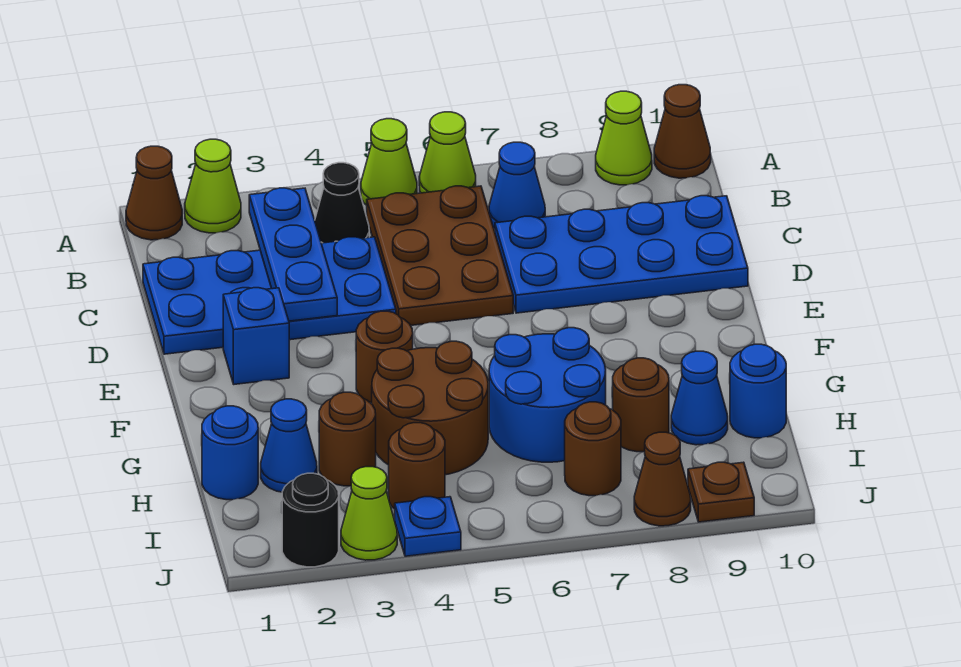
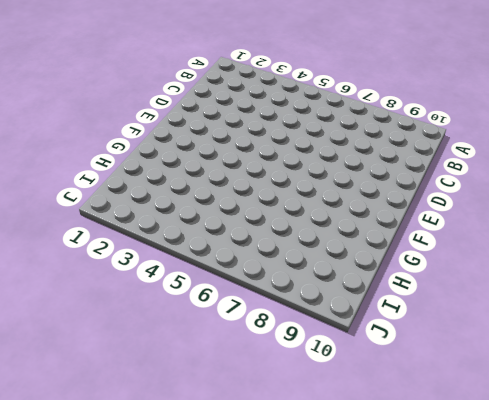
none -> brown cone A1 level 1
none -> lime cone A2 level 1
none -> lime cone A5 level 1

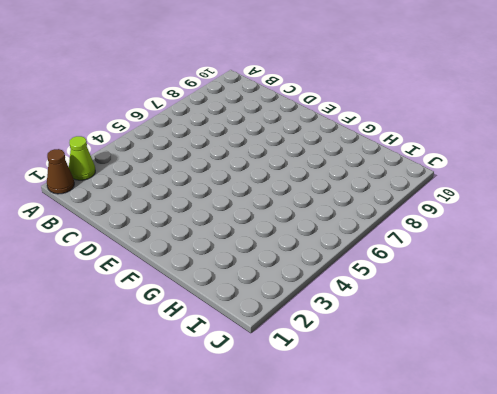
none -> lime cone A5 level 1
none -> lime cone A6 level 1
none -> lime cone A9 level 1

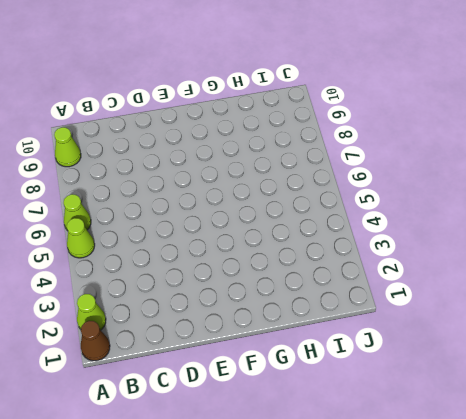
none -> brown cone A10 level 1
none -> black cone B4 level 1
none -> brown plate B5:D6 level 1

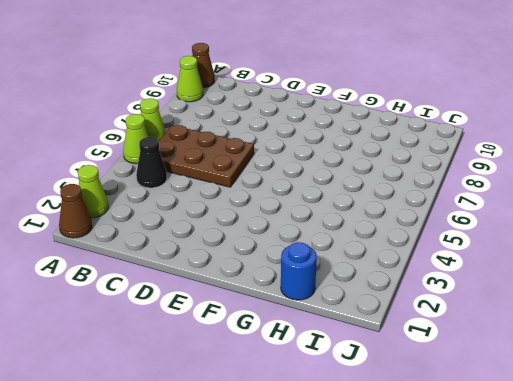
none -> blue cone B7 level 1
none -> blue plate C1:D4 level 1
none -> blue plate C7:D10 level 1

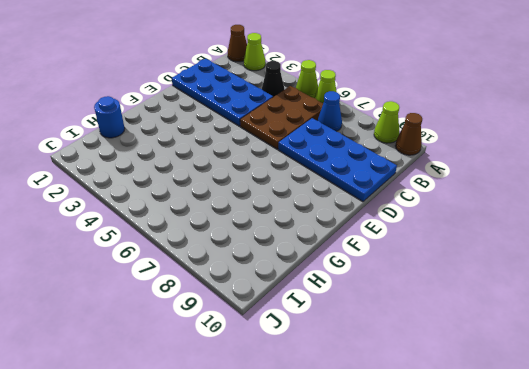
none -> blue brick E2 level 1
none -> brown round brick F4 level 1
none -> brown round brick G4:H5 level 1

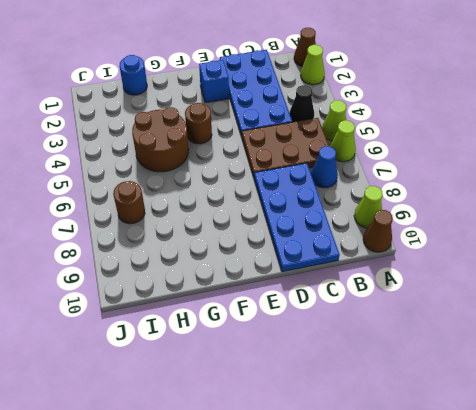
none -> blue round brick G6:H7 level 1
none -> blue cone H2 level 1
none -> brown round brick H3 level 1

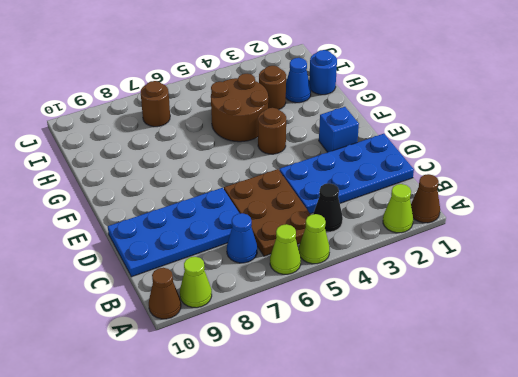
none -> blue round brick G6:H7 level 1
none -> brown round brick H8 level 1
none -> blue cone H9 level 1

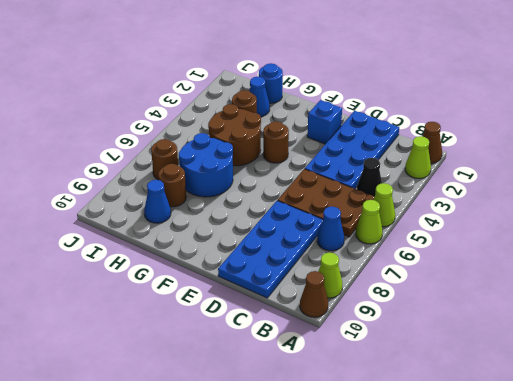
none -> blue round brick H10 level 1
none -> brown round brick I4 level 1
none -> black round brick J2 level 1

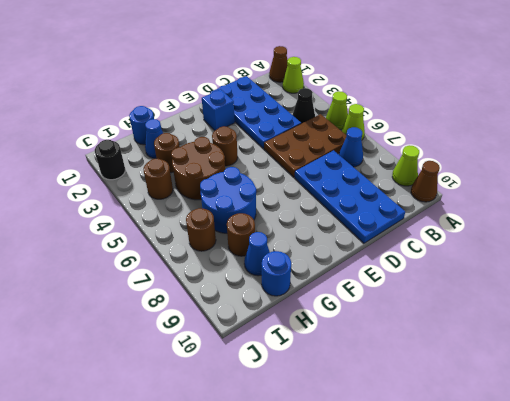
none -> lime cone J3 level 1
none -> blue plate J4 level 1
none -> brown cone J8 level 1

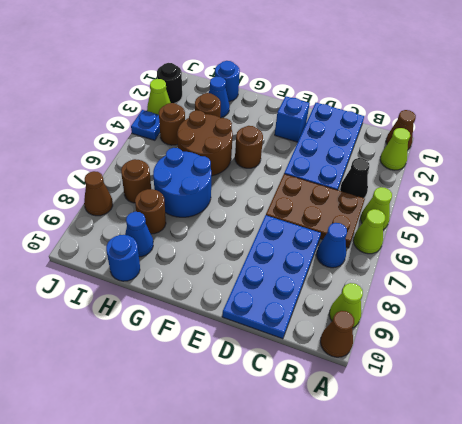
none -> brown plate J9 level 1
none -> blue plate B3:D3 level 2

